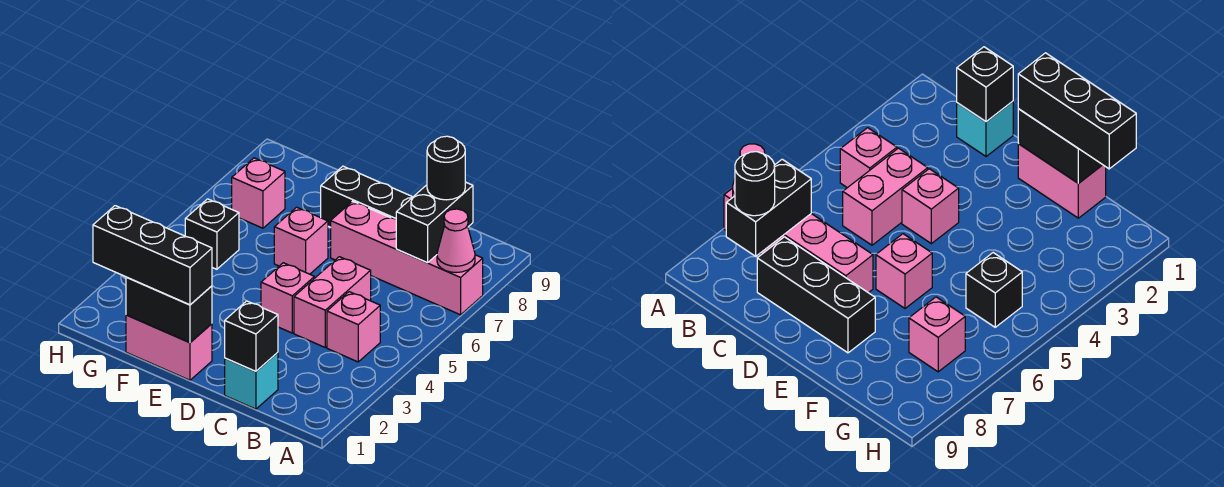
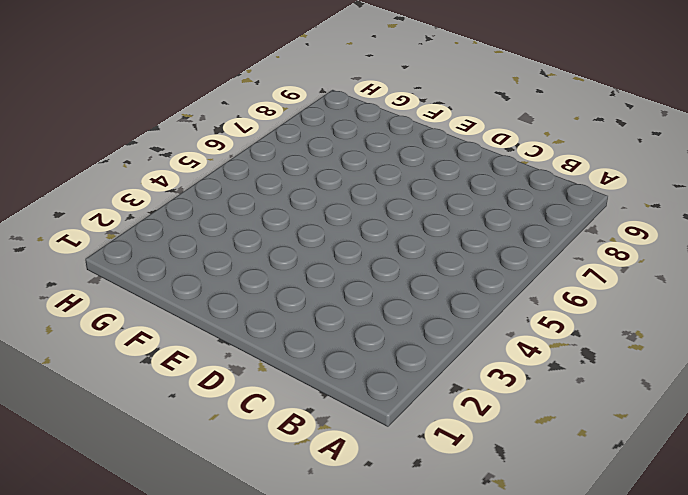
none -> pink brick A7:D7 level 1
none -> pink brick B4 level 1
none -> cyan brick C1 level 1

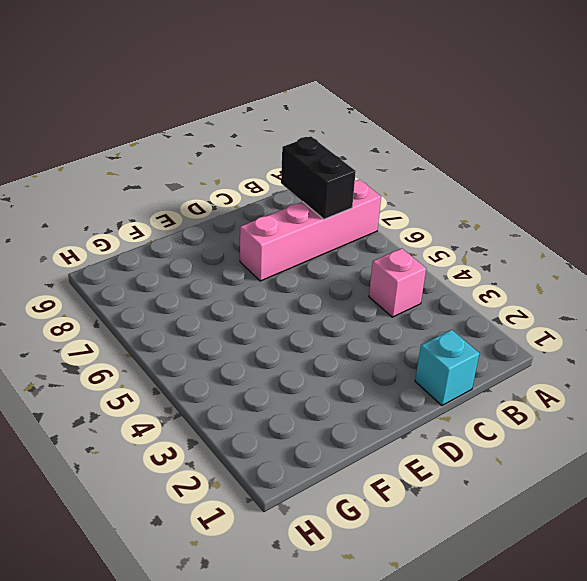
none -> pink brick C4:C5 level 1
none -> black brick C8:E8 level 1
none -> pink brick D4 level 1

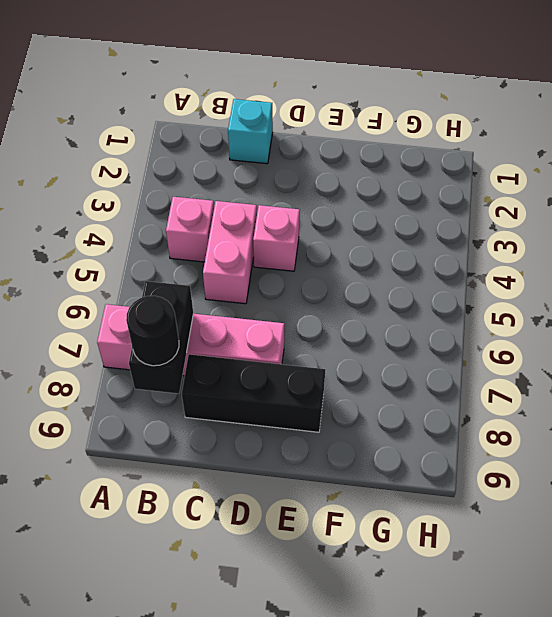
none -> pink brick E1:F1 level 1
none -> pink brick E6 level 1
none -> black brick G5 level 1

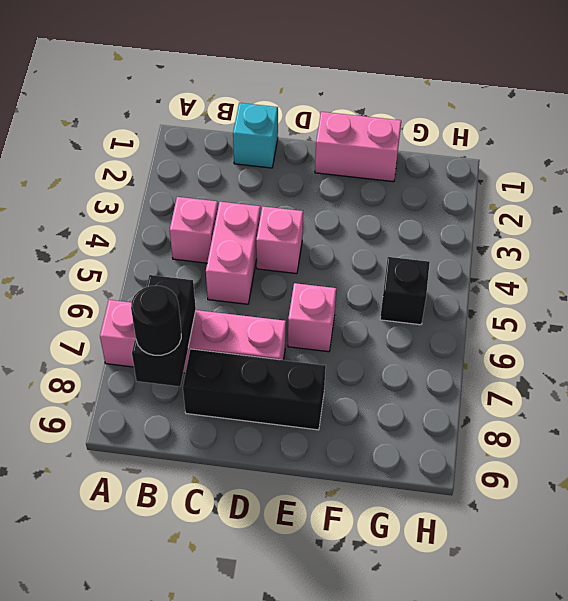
none -> pink brick G7 level 1
none -> pink cone A7 level 2
none -> black brick C1 level 2

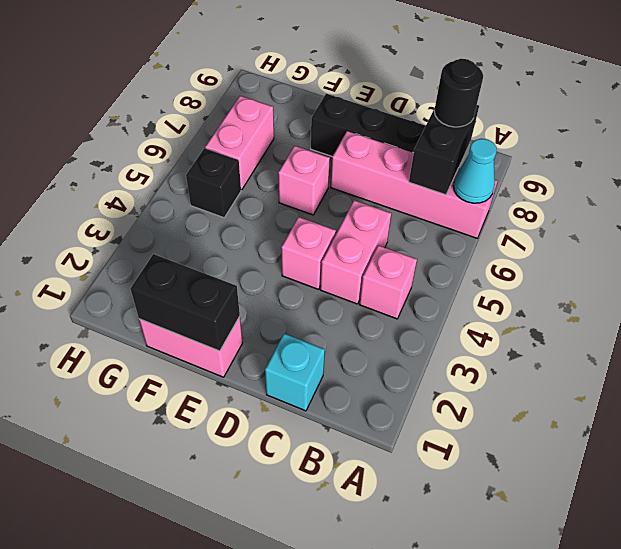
cyan cone A7 level 2 -> pink cone A7 level 2
pink brick G6:G7 level 1 -> pink brick G7 level 1
none -> black brick C1 level 2
none -> black brick E1:G1 level 3

